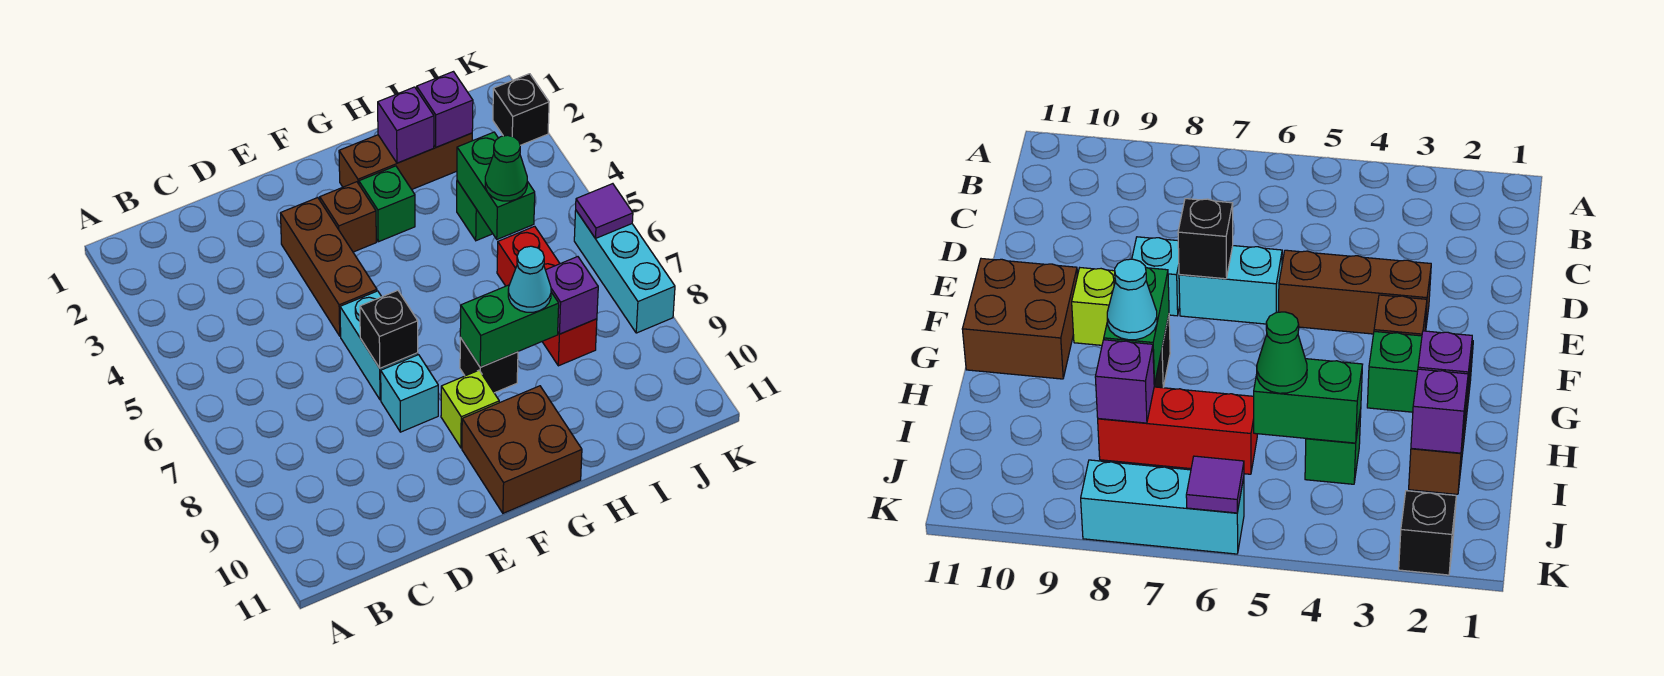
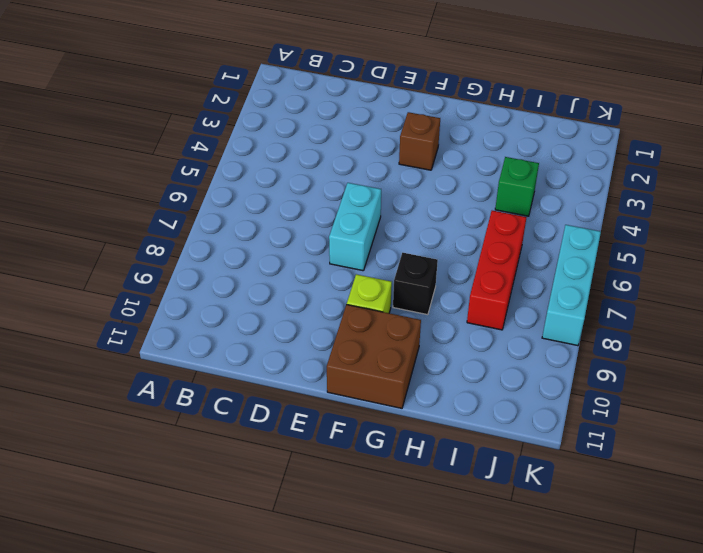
none -> brown brick E3:E5 level 1
none -> cyan brick E8 level 1
none -> brown brick G2:I2 level 1

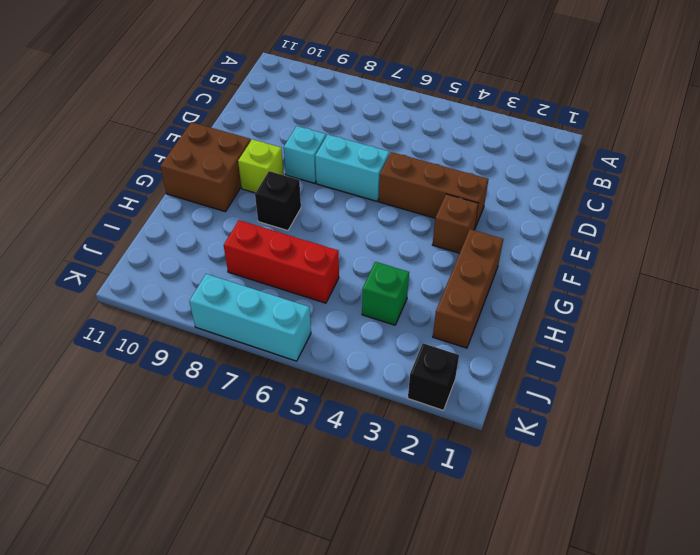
none -> green brick G3 level 1
none -> black brick E7 level 2
none -> green brick G8:H8 level 2

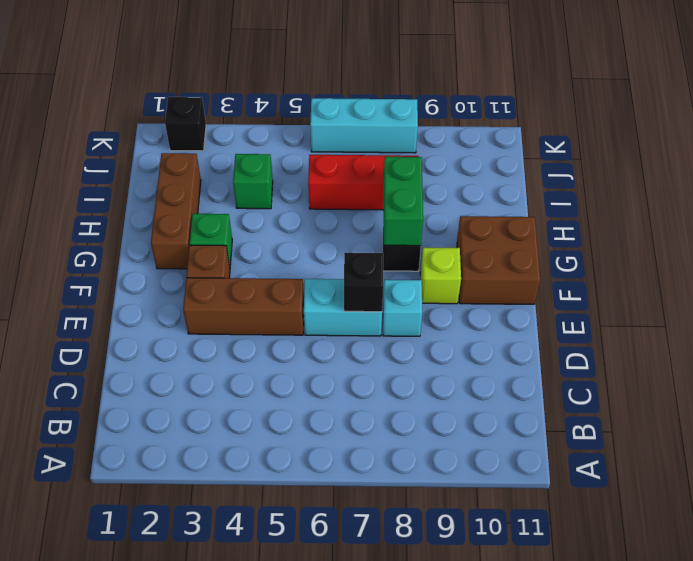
none -> purple brick H2 level 2
none -> purple brick I2 level 2
none -> green brick I4:I5 level 2

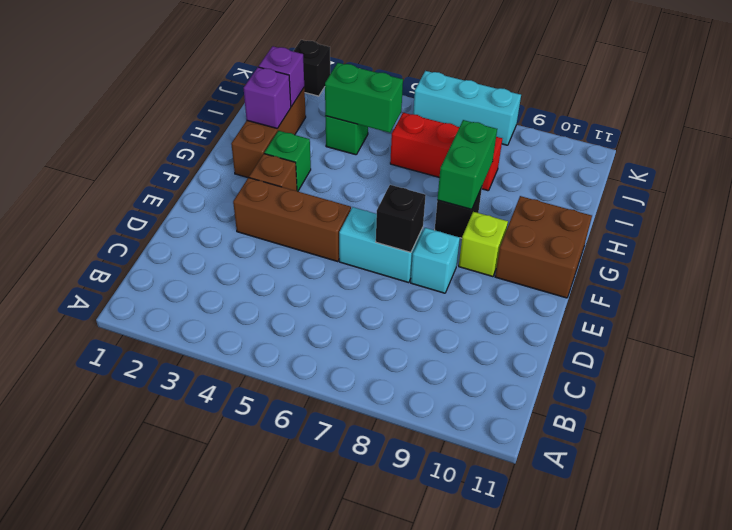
none -> purple brick I8 level 2
none -> purple tile K6 level 2
none -> cyan cone H8 level 3

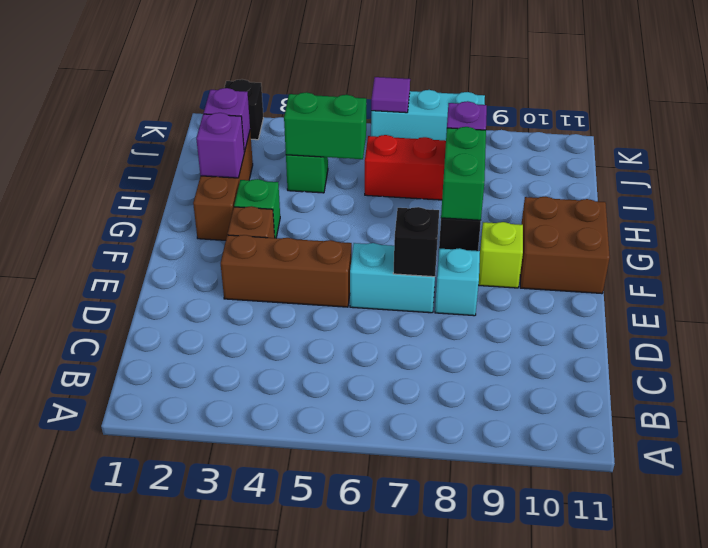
none -> cyan cone H8 level 3
none -> green cone I5 level 3

